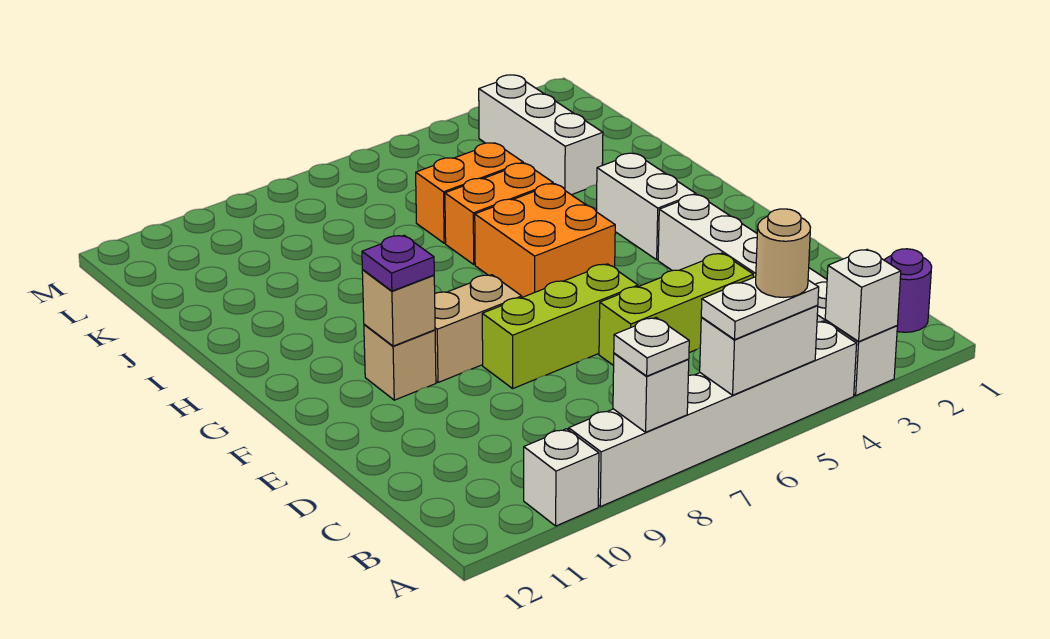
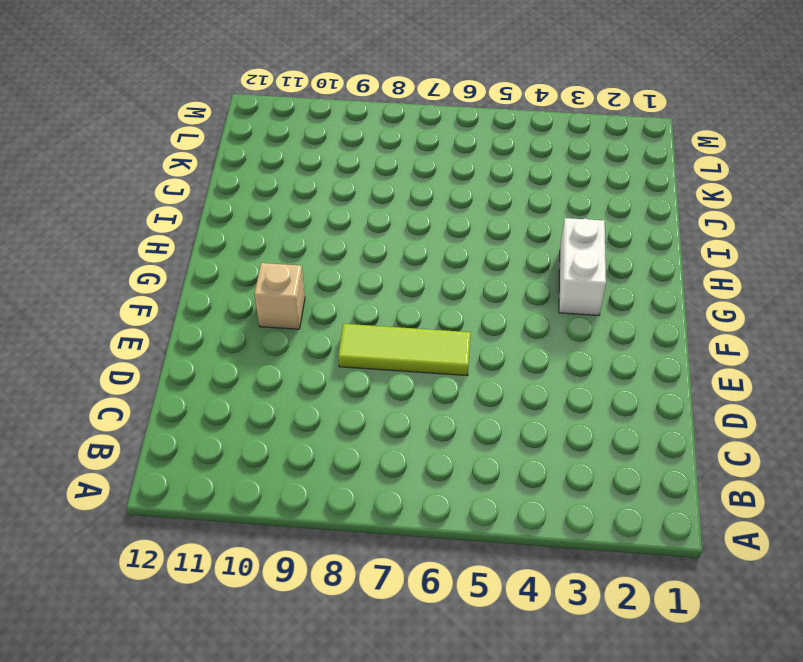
lime tile E6:E8 level 1 -> lime brick E6:E8 level 1
none -> white brick A3:F3 level 1
none -> white brick A4:A9 level 1
none -> white brick A10 level 1

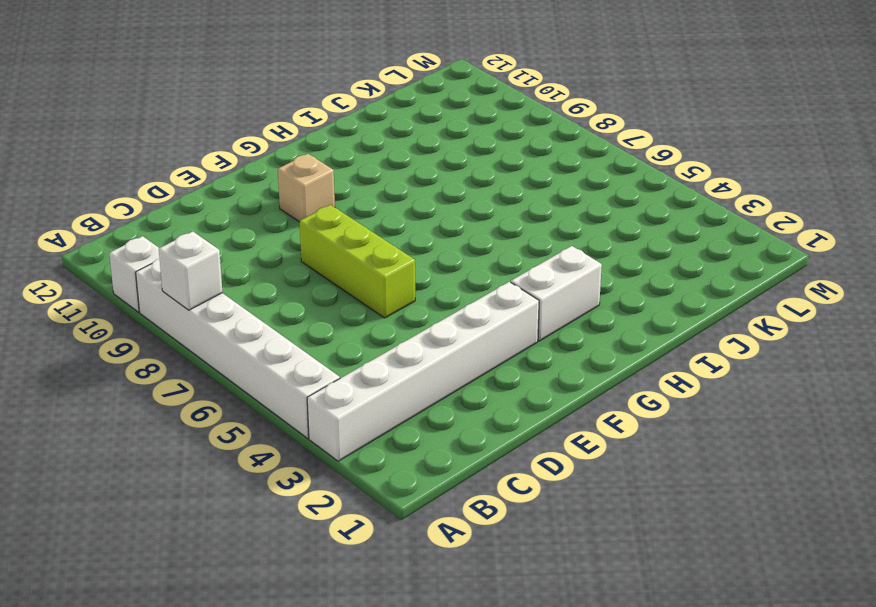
none -> purple round brick B1 level 1
none -> lime brick D4:D6 level 1
none -> tan brick F8:F9 level 1

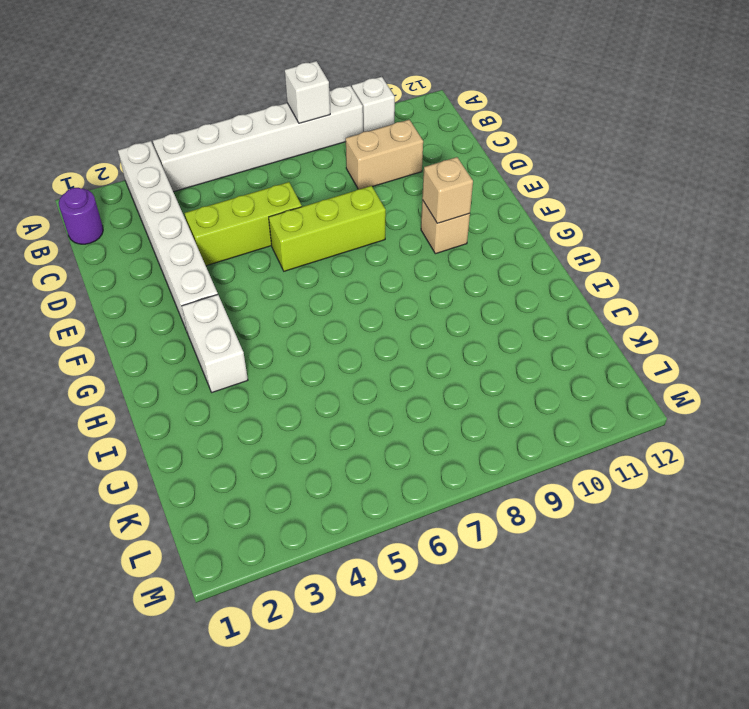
tan brick C9:C10 level 1 -> tan brick F8:F9 level 1
none -> orange brick G5:H6 level 1
none -> orange brick I5:I6 level 1
none -> white brick J3:L3 level 1

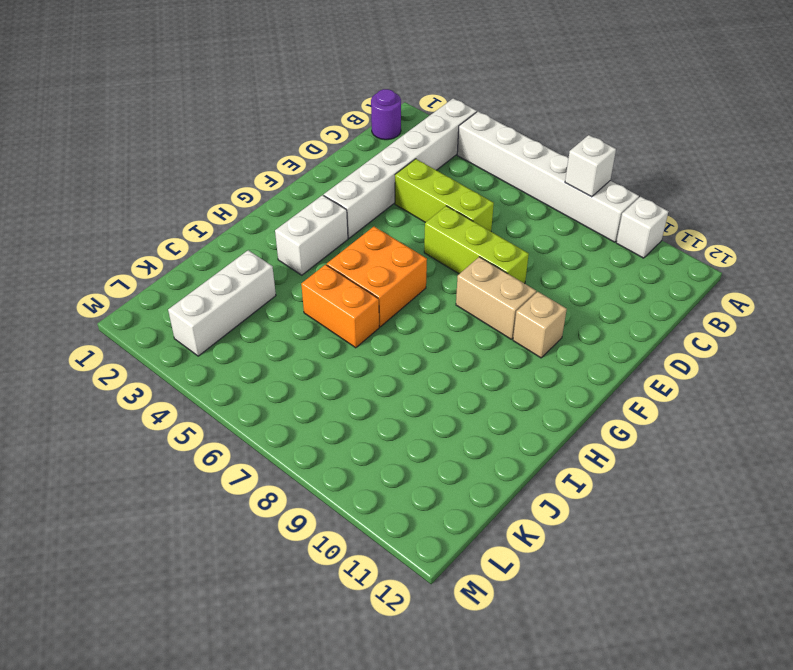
none -> orange brick J5:J6 level 1
none -> white brick A3 level 2
none -> white brick A5:A6 level 2

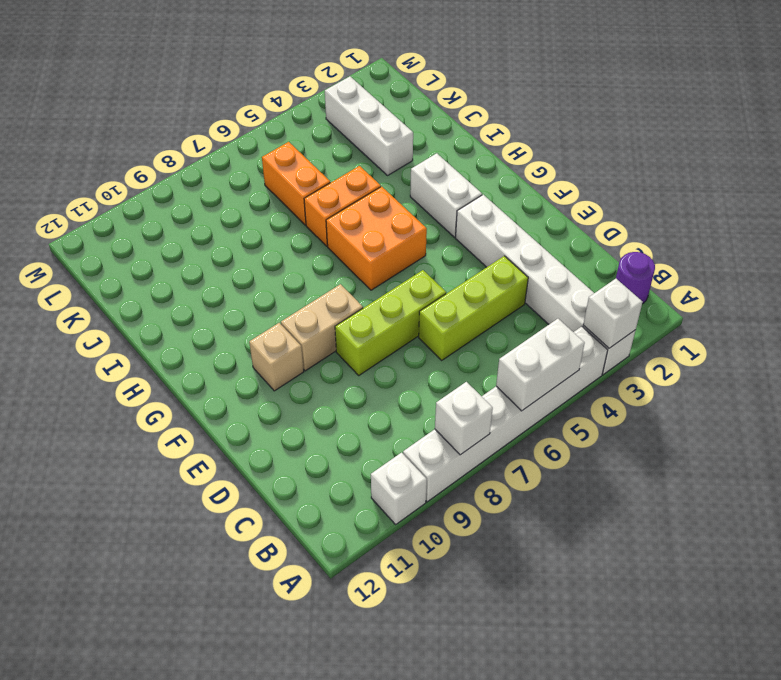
orange brick J6:K6 level 1 -> orange brick J5:J6 level 1
none -> tan brick F10 level 2
none -> white plate A5:A6 level 3
none -> white plate A8 level 3

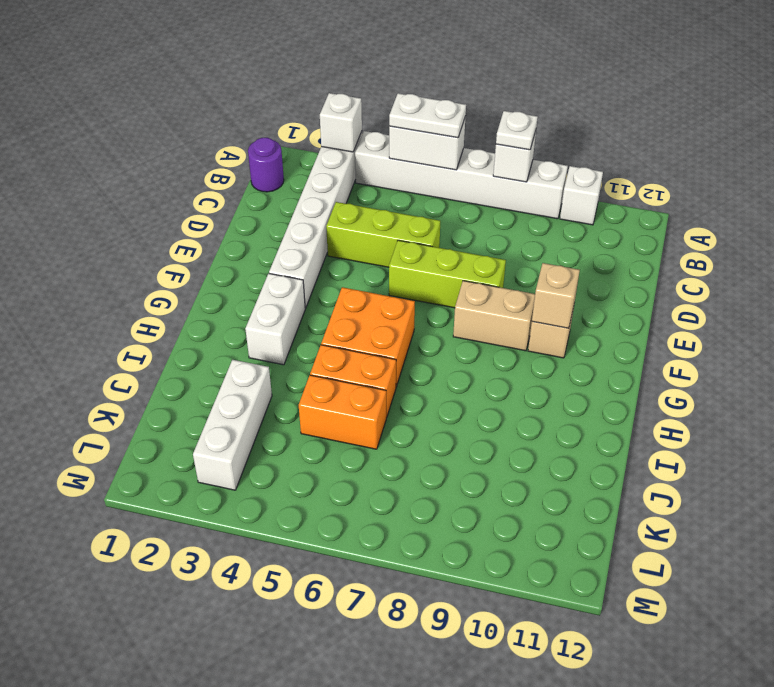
none -> purple plate F10 level 3
none -> tan round brick A5 level 4

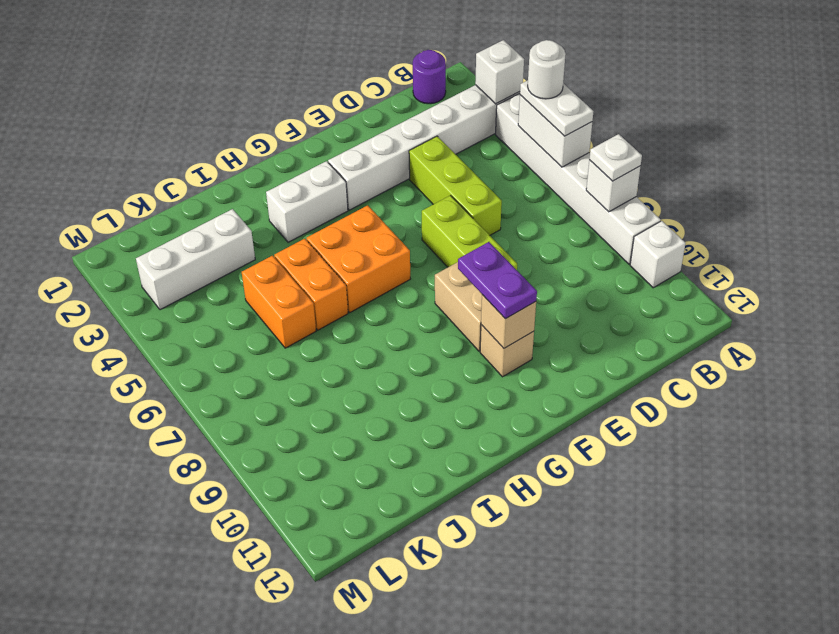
white round brick A5 level 4 -> tan round brick A5 level 4
purple plate F9:F10 level 3 -> purple plate F10 level 3

